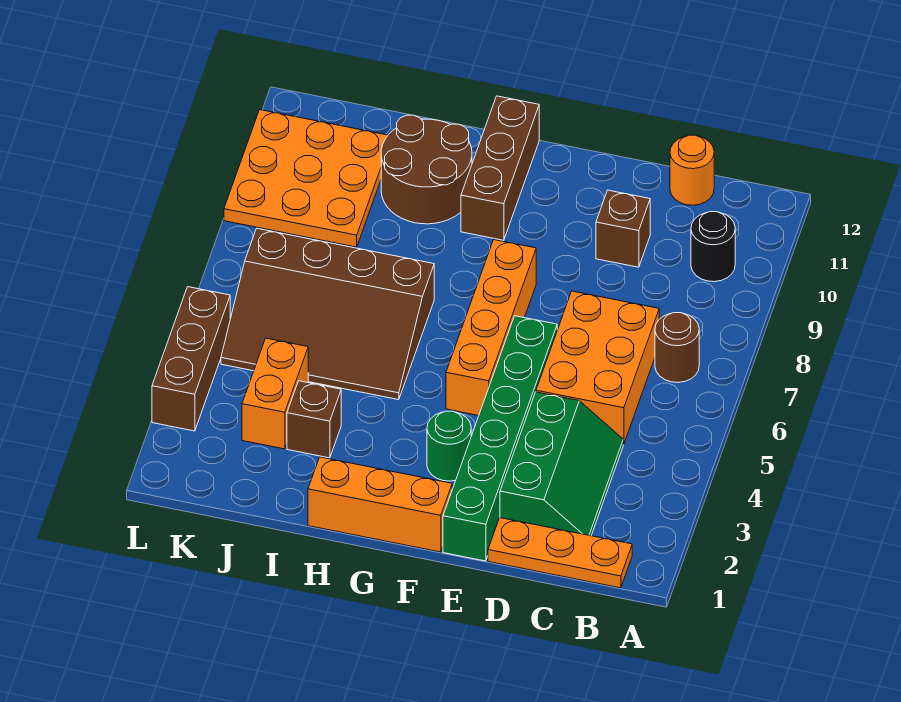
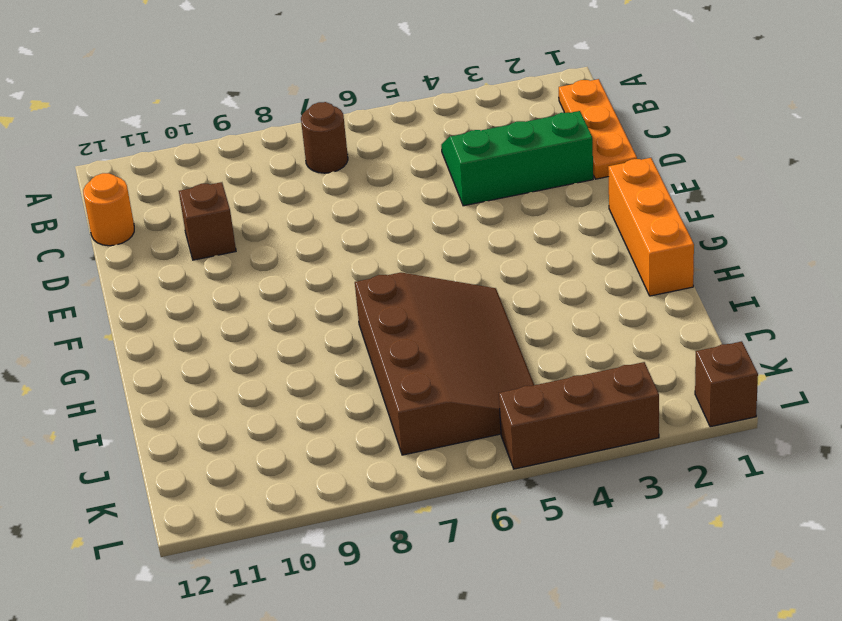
brown brick L1 level 1 -> brown brick I3 level 1
none -> black round brick B10 level 1
none -> orange brick C5:D7 level 1
none -> green brick E1:E6 level 1

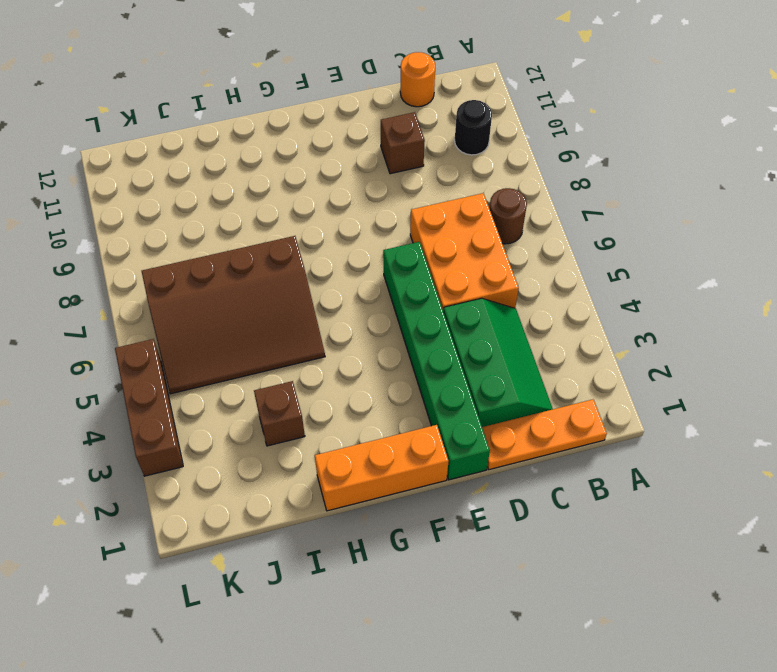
none -> green round brick F3 level 1
none -> orange brick F5:F8 level 1
none -> brown brick G10:G12 level 1

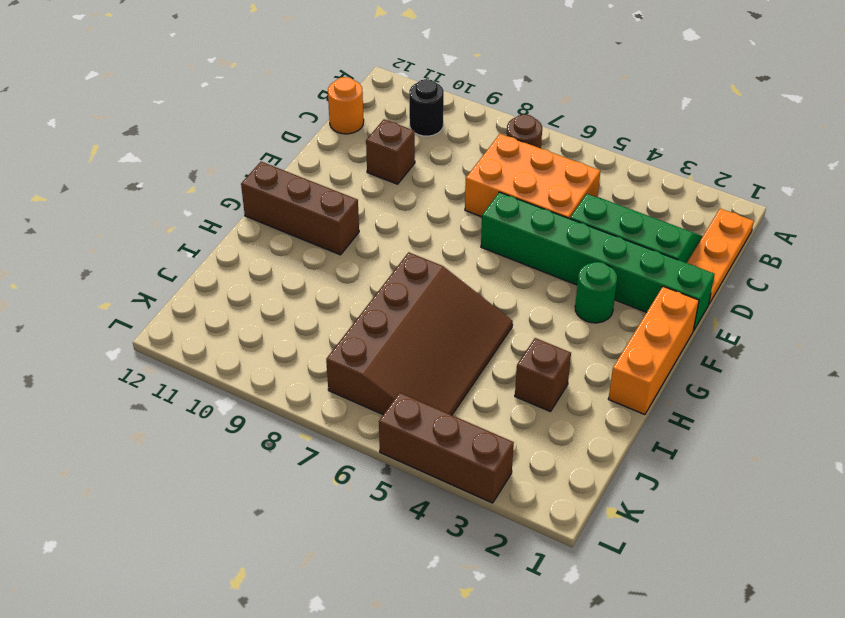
none -> orange brick F5:F8 level 1
none -> brown round brick H10:I11 level 1
none -> orange brick J3:J4 level 1

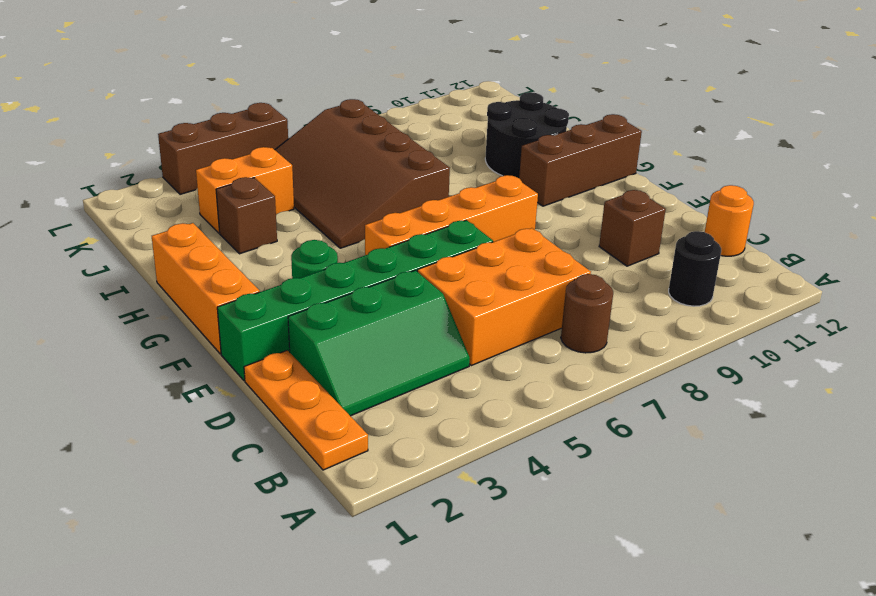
black round brick H10:I11 level 1 -> brown round brick H10:I11 level 1
none -> orange plate J9:L11 level 1

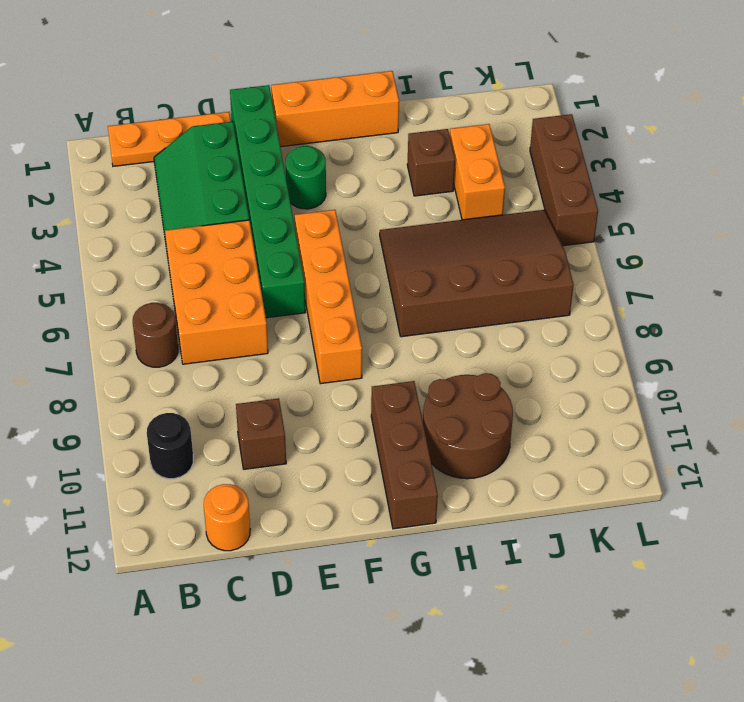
none -> orange plate J9:L11 level 1

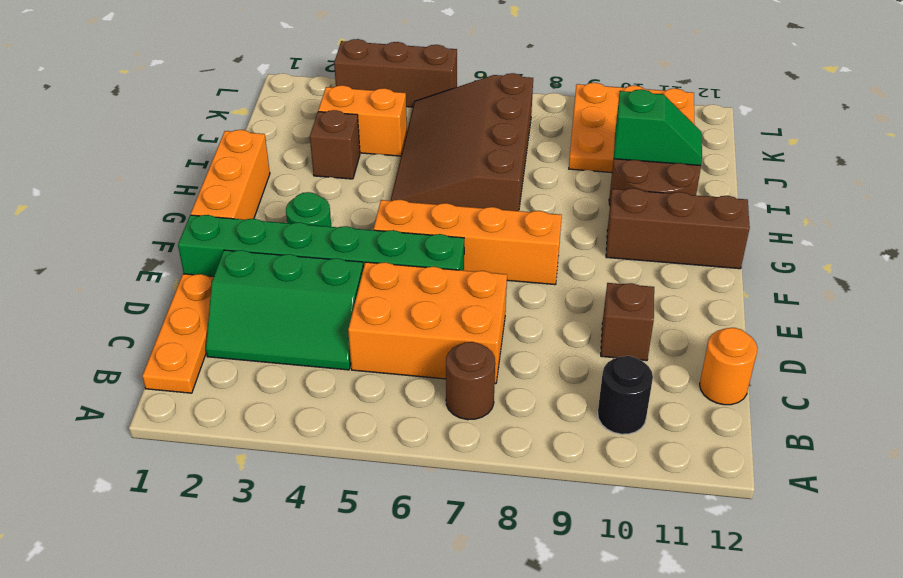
green slope I10:I11 level 2 top 10 -> none

